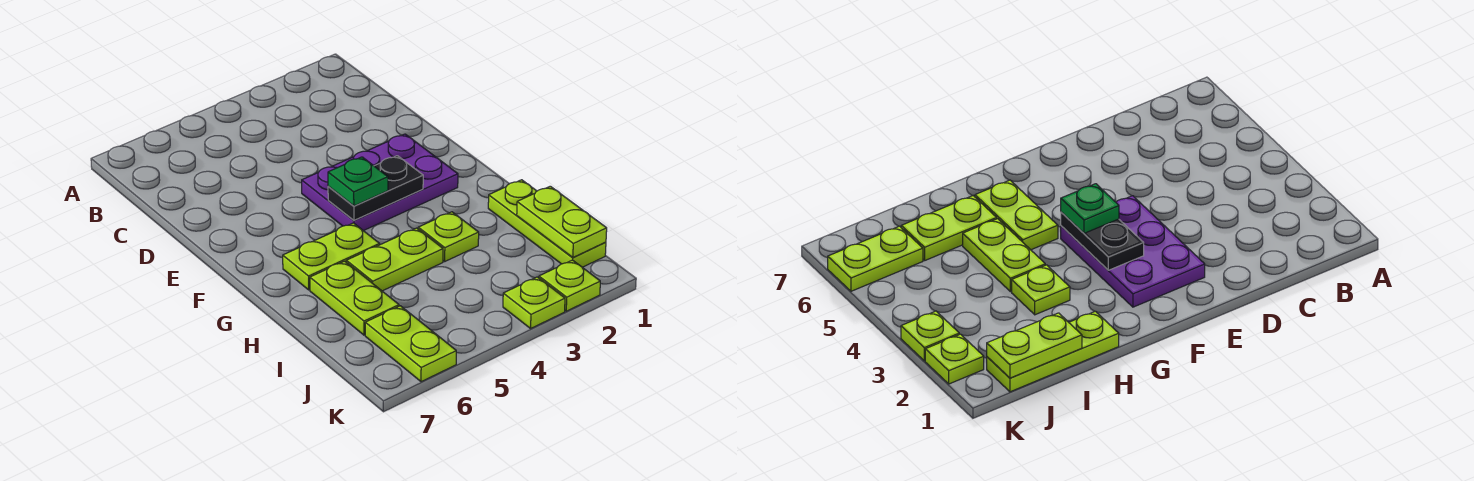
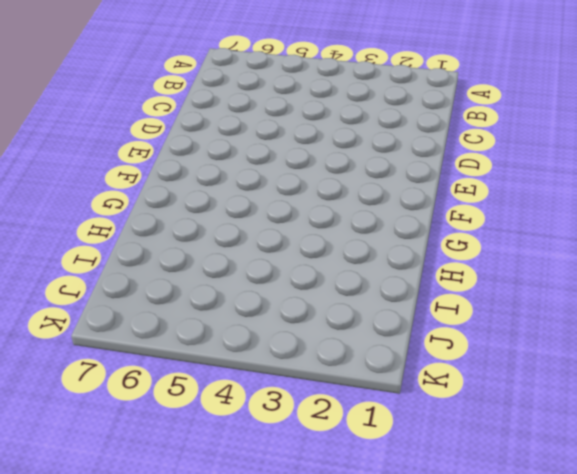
none -> purple plate E2:F4 level 1
none -> lime plate G5:G6 level 1
none -> lime plate H1:J1 level 1

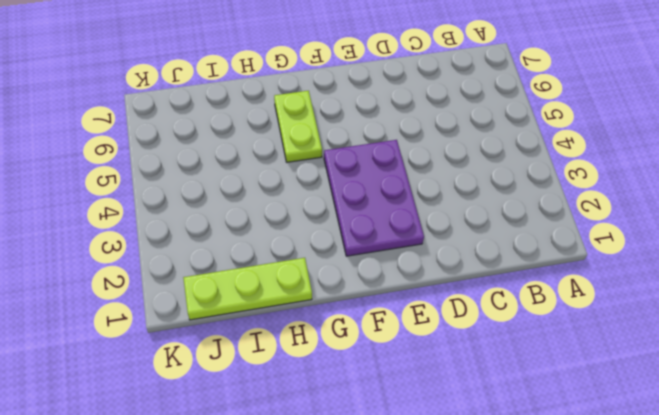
none -> lime plate H3 level 1
none -> lime plate H4:H5 level 1
none -> lime plate H6:I6 level 1

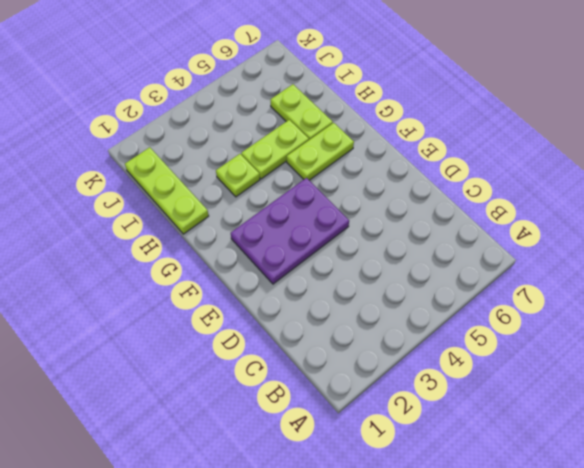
none -> lime plate J6:K6 level 1
none -> lime plate K2 level 1
none -> lime plate K3 level 1

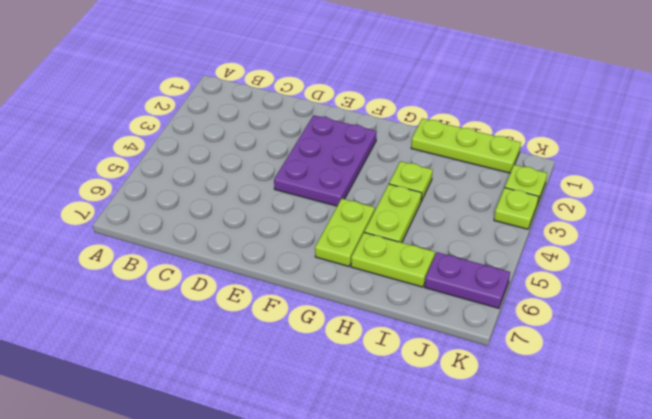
purple plate J6:K6 level 1 -> lime plate J6:K6 level 1
none -> black plate F3:F4 level 2
none -> lime plate I1:J1 level 2
none -> green plate F4 level 3

